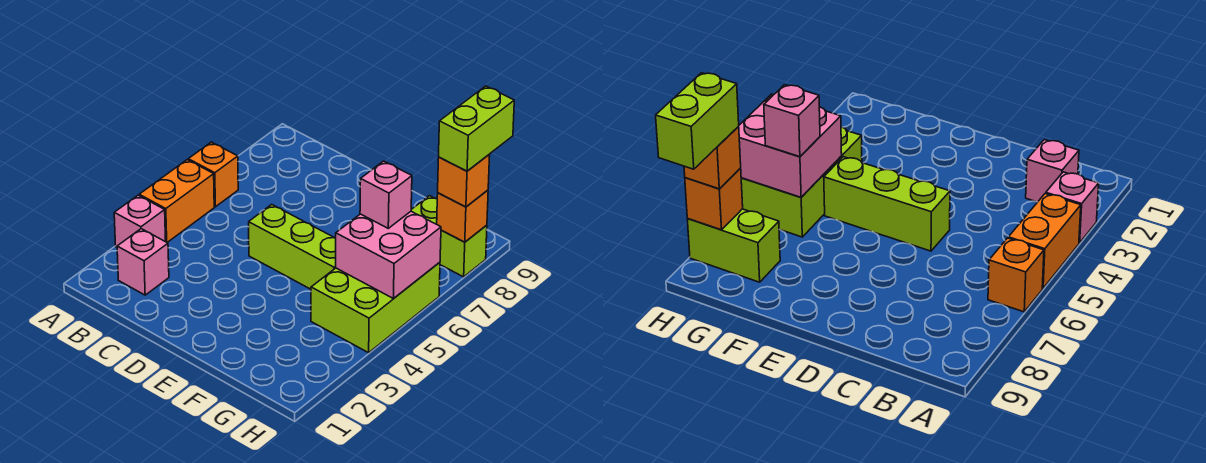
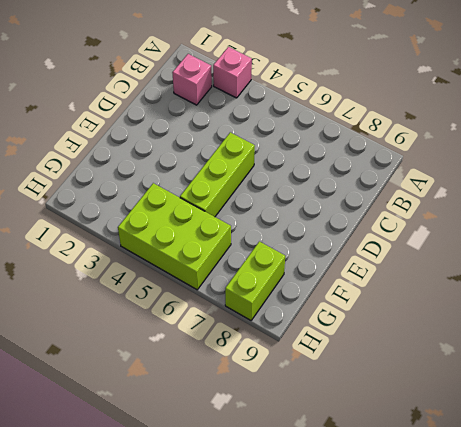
none -> orange brick A4:A5 level 1
none -> orange brick A6 level 1
none -> pink brick G5:H6 level 2

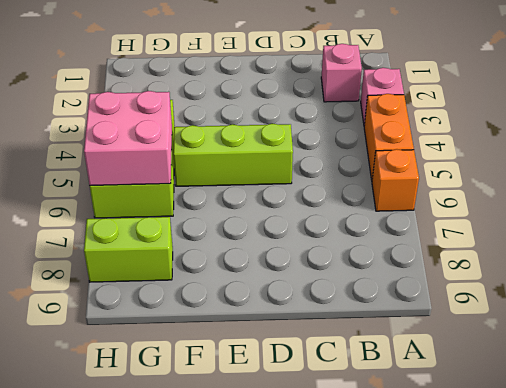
none -> orange brick H8 level 2
none -> pink brick G6 level 3
none -> orange brick H8 level 3

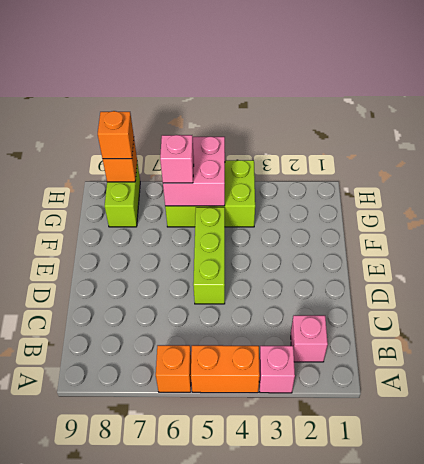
none -> lime brick H8:H9 level 4

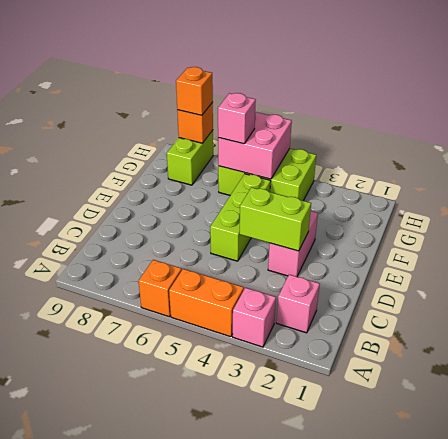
pink brick D3:E3 level 1 -> none
lime brick D3:D4 level 2 -> lime brick H8:H9 level 4

